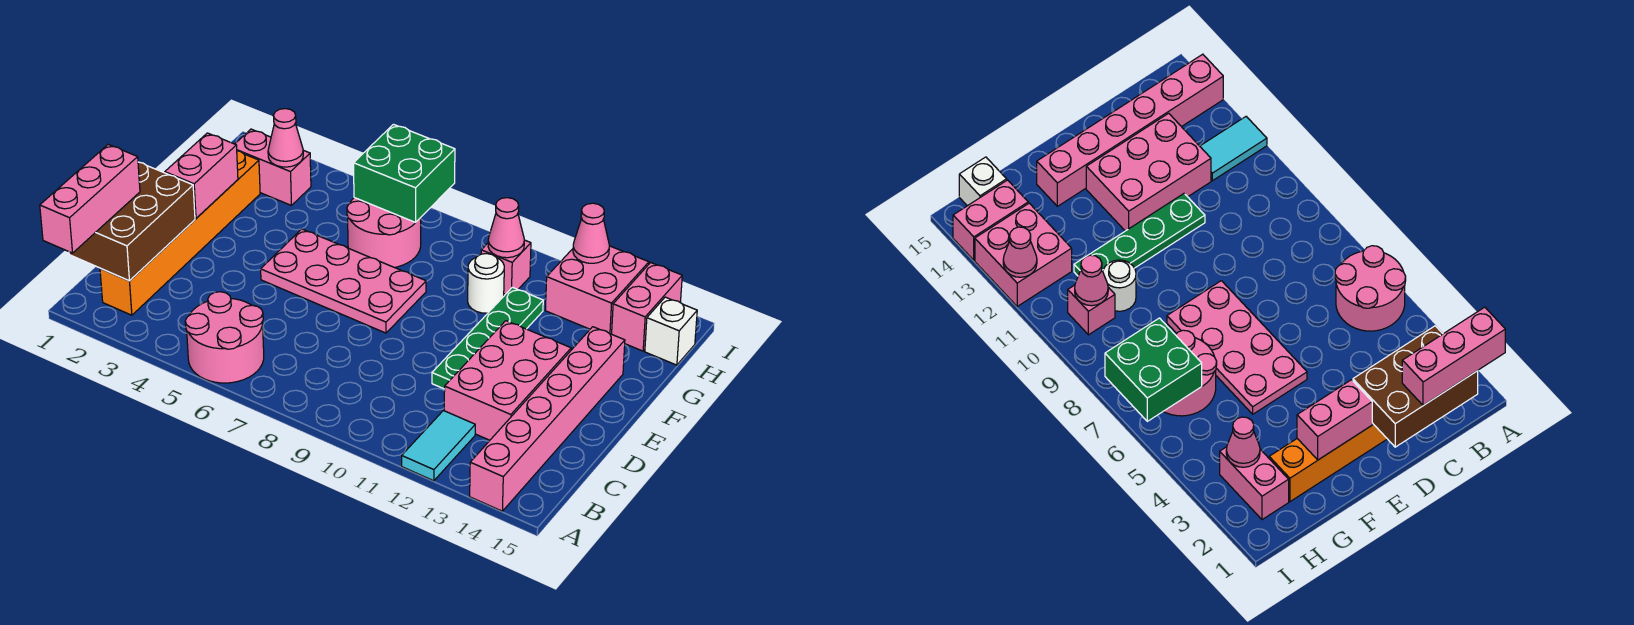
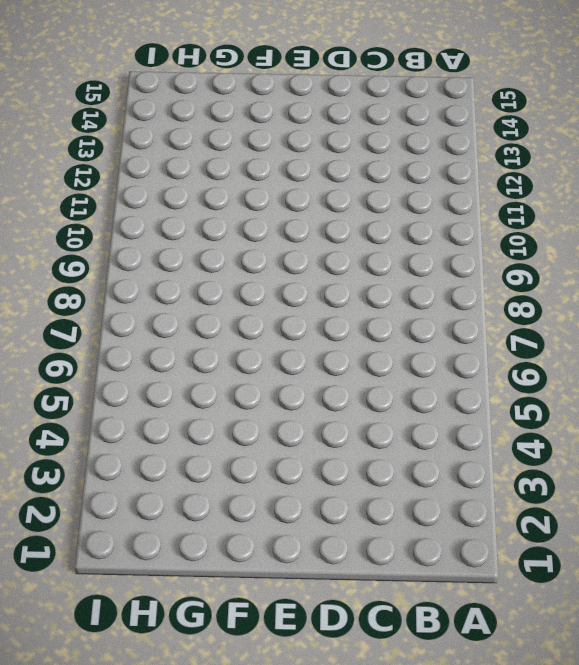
none -> pink round brick A5:B6 level 1
none -> cyan tile A12:B12 level 1
none -> pink brick A14:F14 level 1

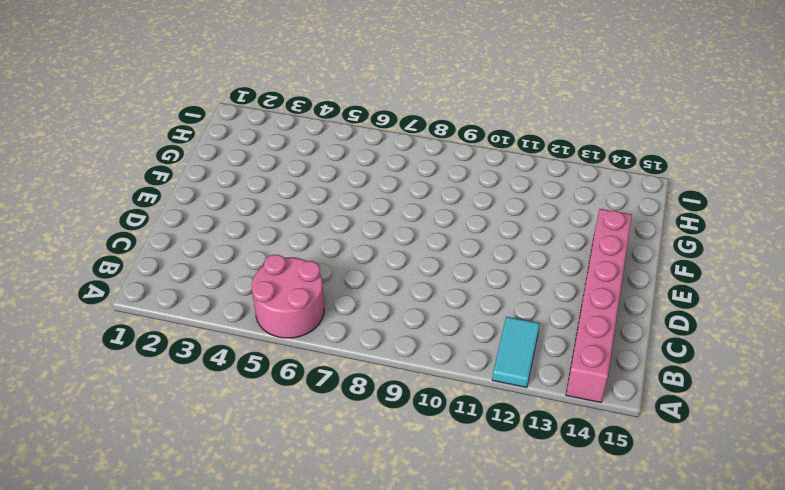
none -> orange brick B2:G2 level 1
none -> pink brick C12:E13 level 1
none -> green plate D11:G11 level 1

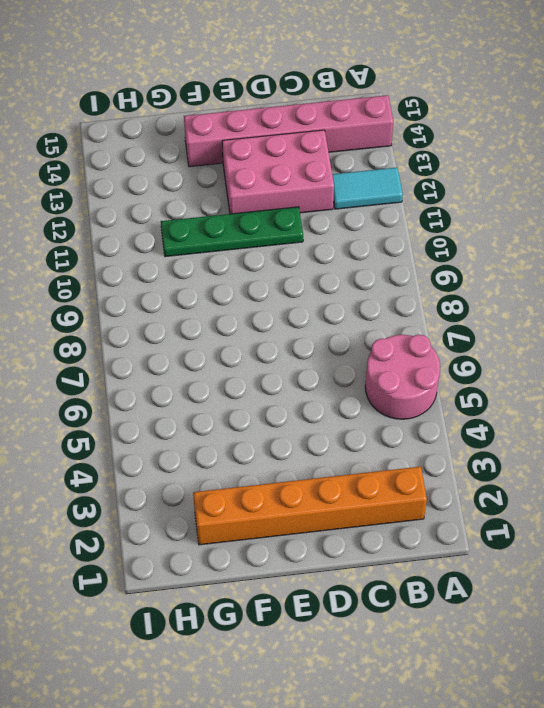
none -> pink plate E5:F8 level 1
none -> pink round brick G6:H7 level 1
none -> white round brick G10 level 1

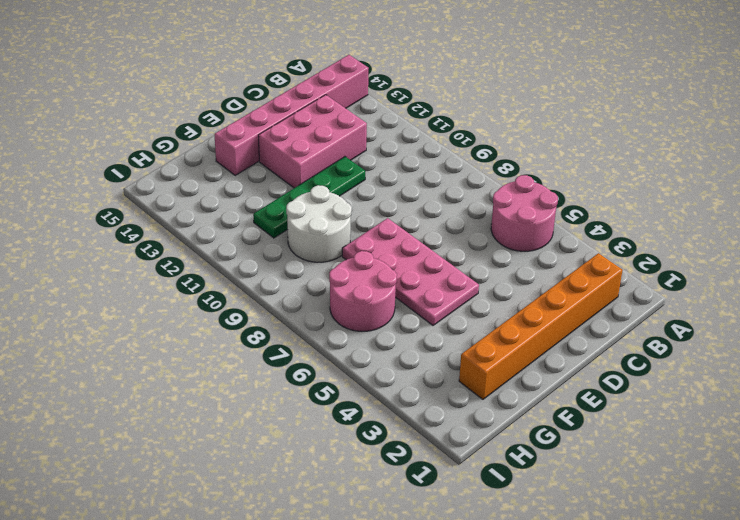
white round brick F9:G10 level 1 -> white round brick G10 level 1
none -> cyan tile A12:B12 level 1
none -> pink brick H2:H3 level 1
none -> pink brick H10 level 1

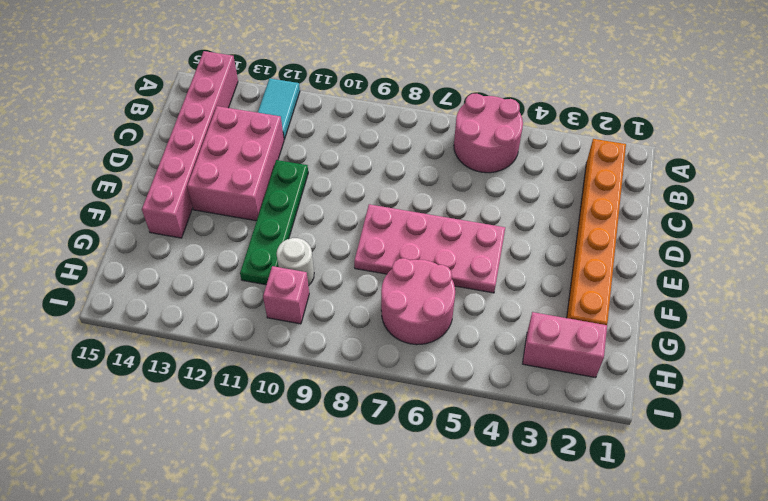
none -> pink brick H12:I13 level 1
none -> pink brick H14:I14 level 1
none -> white brick H15 level 1

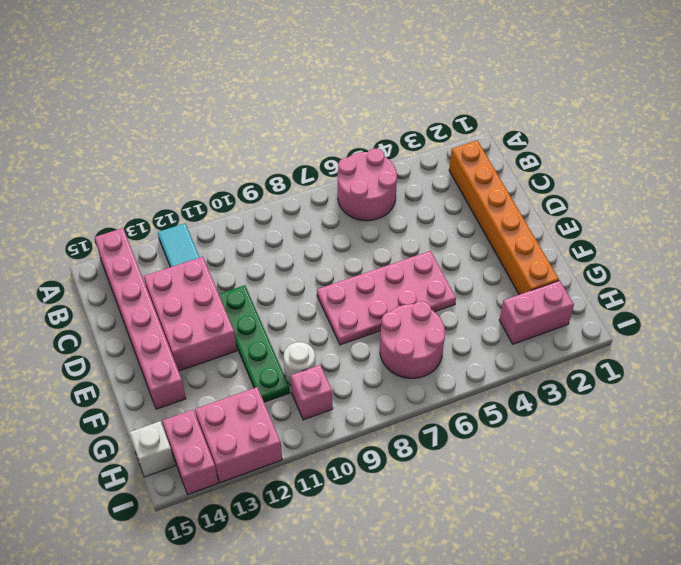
none -> brown brick B1:D2 level 2
none -> pink brick E2:F2 level 2
none -> pink cone H3 level 2

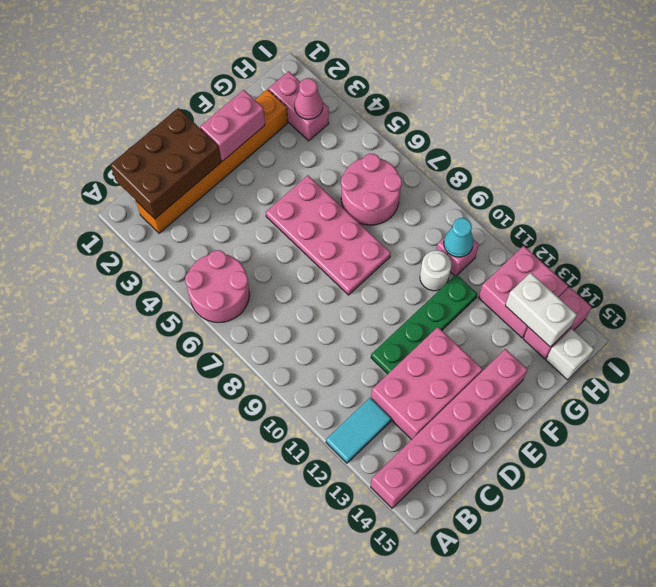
cyan cone H10 level 2 -> pink cone H10 level 2
white brick H13:H14 level 2 -> none
none -> green brick H6:I7 level 2
none -> pink cone I12 level 2
none -> pink brick A1:C1 level 3

